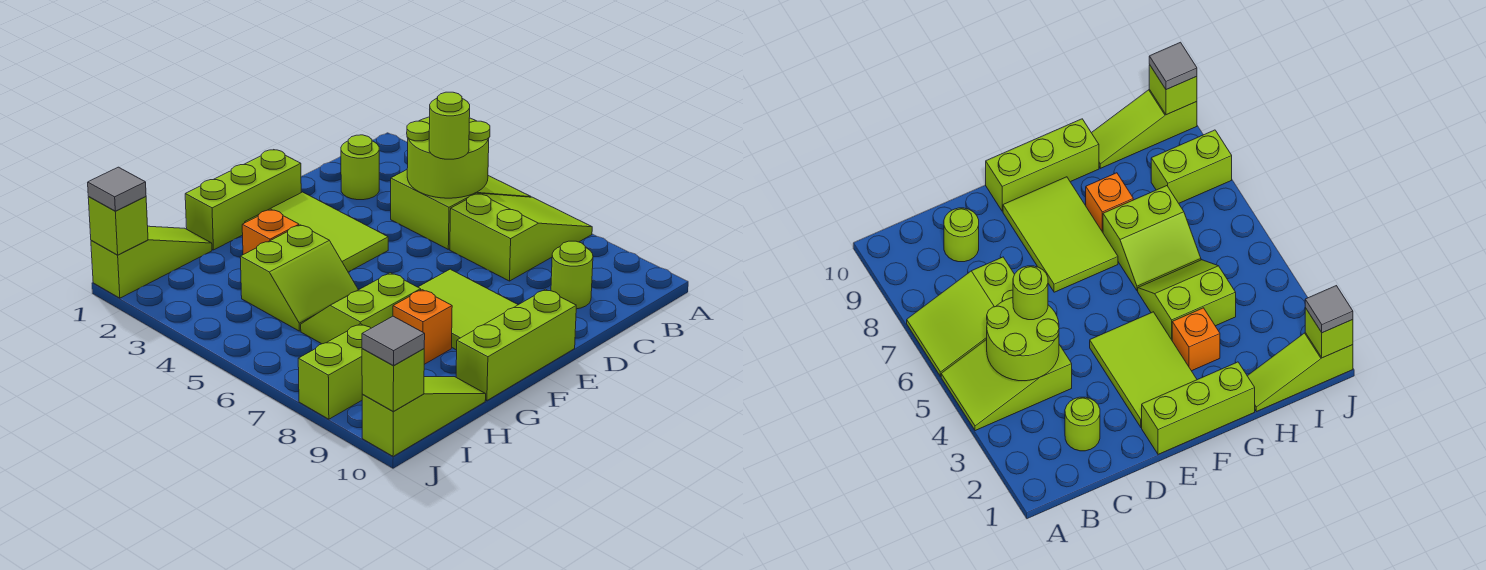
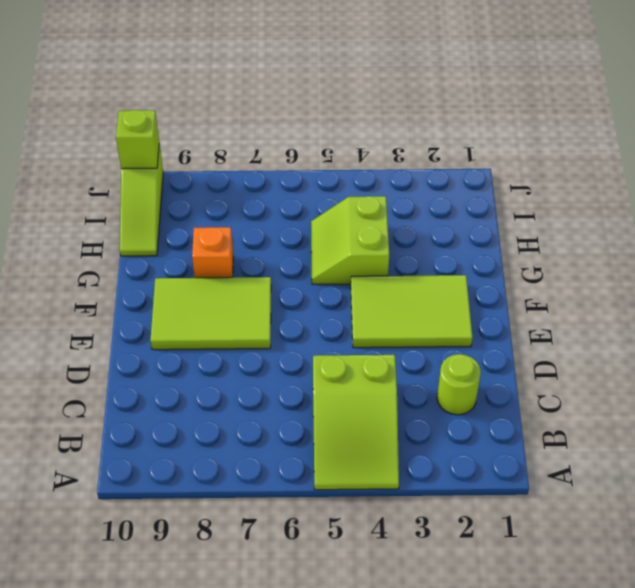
none -> lime slope A6:C7 level 1 top C
none -> lime round brick C9 level 1
none -> lime brick E1:G1 level 1

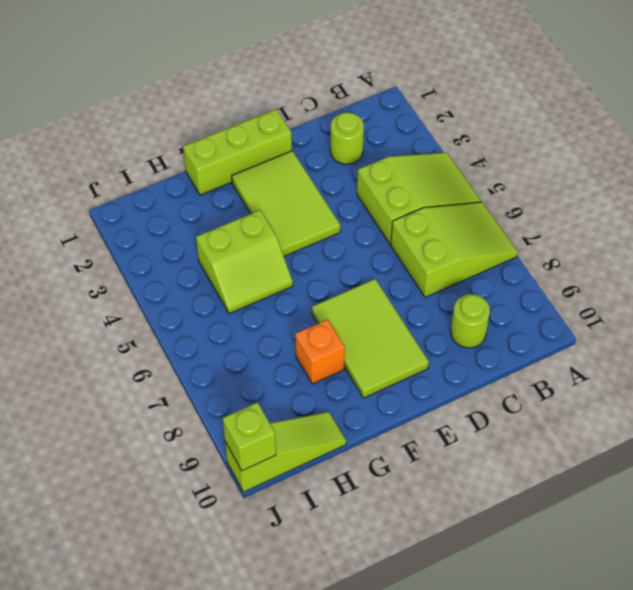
none -> lime brick E10:G10 level 1
none -> orange brick G3 level 1
none -> lime slope G6:H7 level 1 top 7

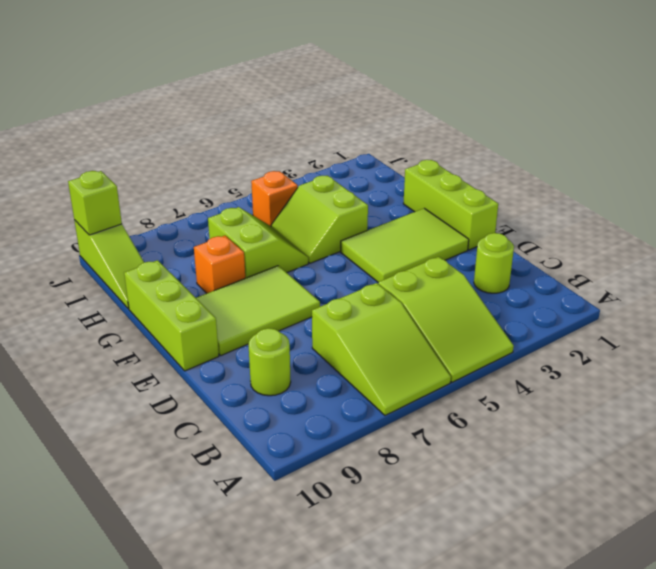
orange brick I5 level 1 -> orange brick G3 level 1
none -> lime slope H1:J1 level 1 top J
none -> lime brick I8:J8 level 1
none -> lime round brick B4:C5 level 2

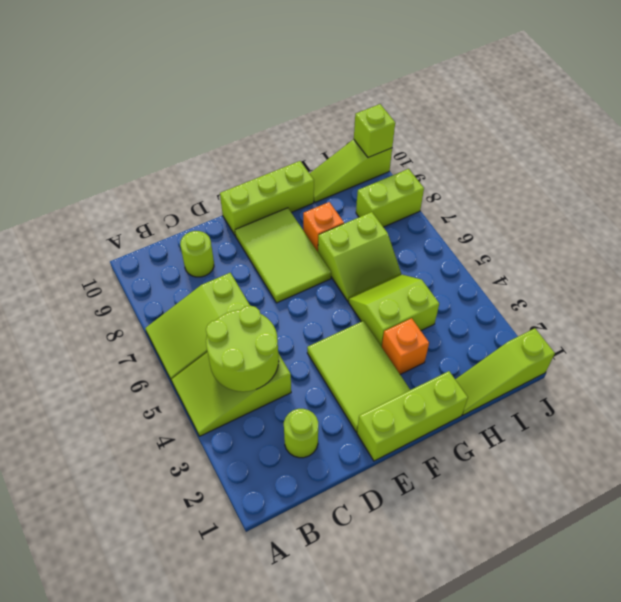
none -> lime brick J1 level 2
none -> lime round brick C5 level 3
none -> grey tile J1 level 3

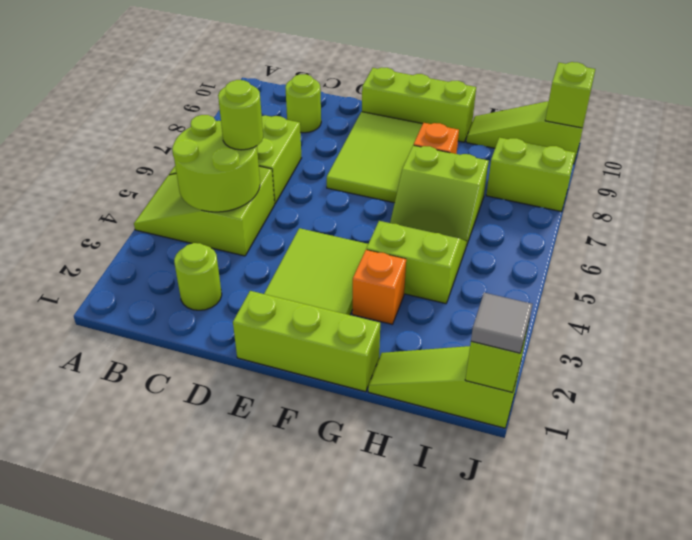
none -> grey tile J10 level 3

